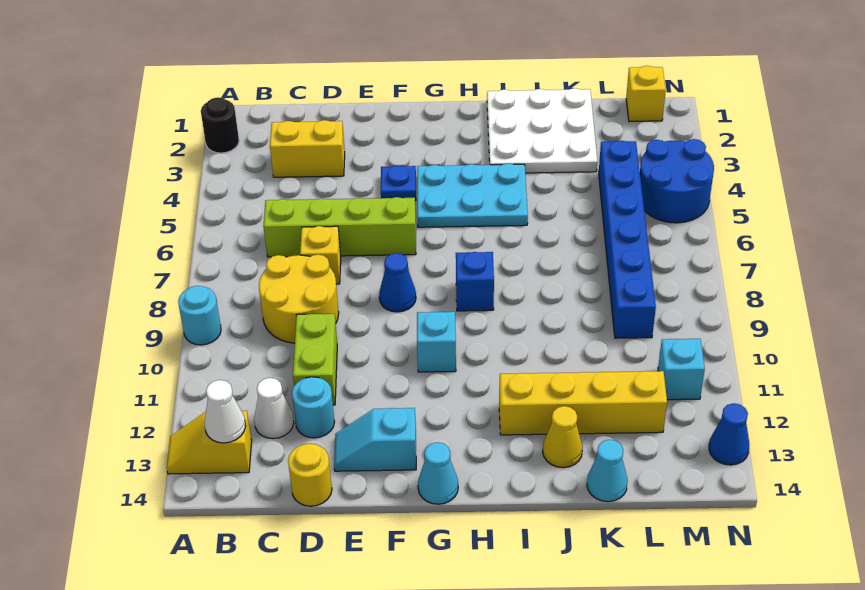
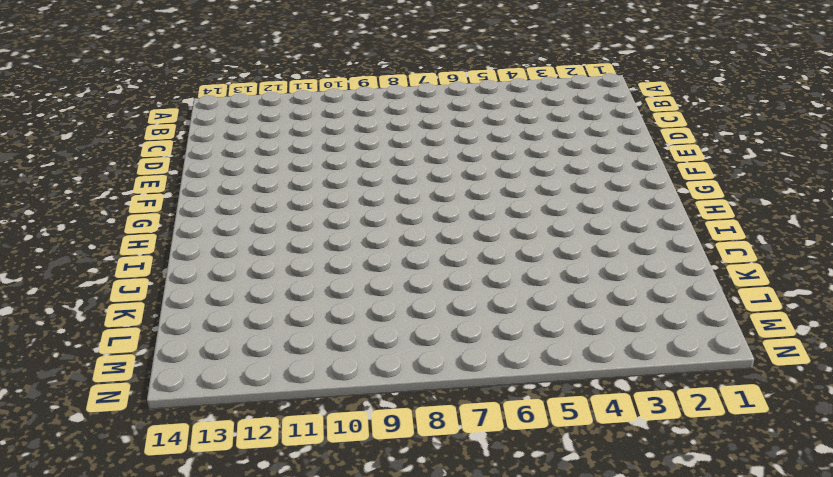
none -> black round brick A2 level 1
none -> cyan round brick A9 level 1
none -> yellow slope A13:B13 level 1 top B

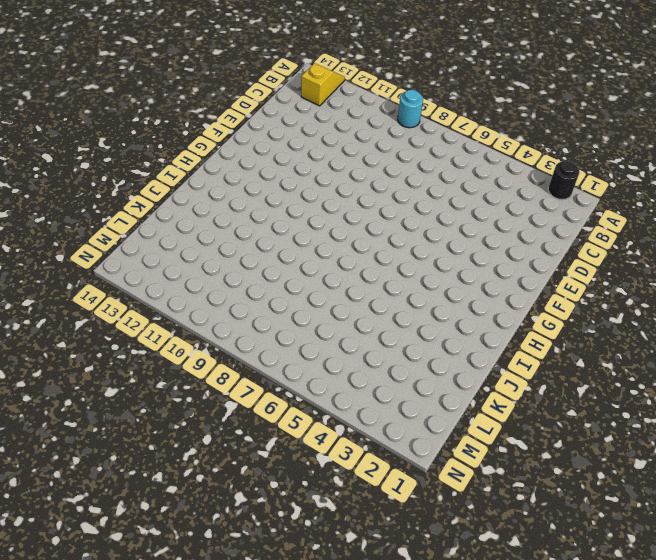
none -> yellow brick C3:D3 level 1
none -> lime brick C6:F6 level 1
none -> yellow round brick C8:D9 level 1

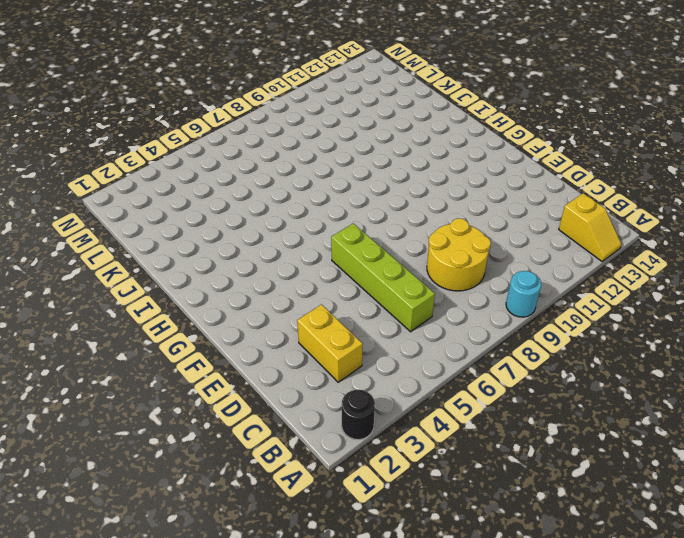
none -> white cone C12 level 1
none -> yellow brick D7 level 1
none -> lime brick D10:D11 level 1

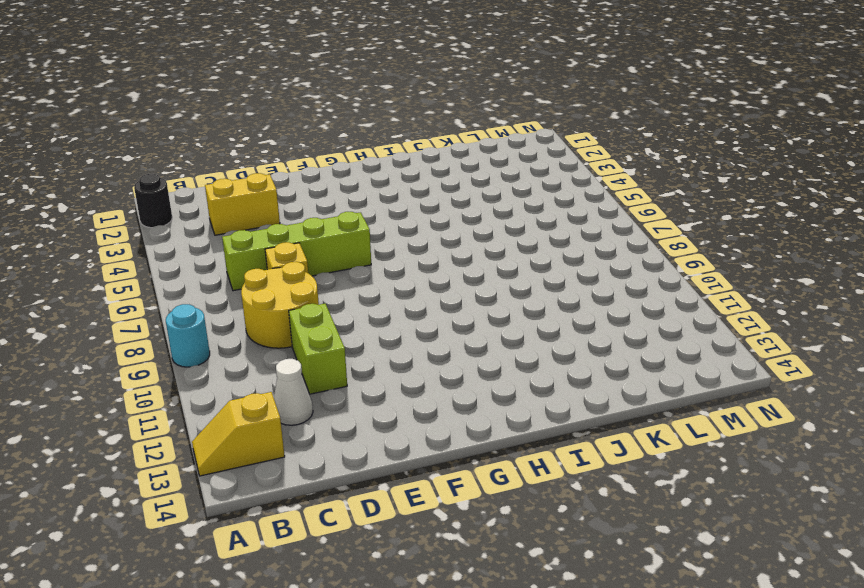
none -> cyan round brick D12 level 1
none -> yellow round brick D14 level 1
none -> cyan slope E13:F13 level 1 top F

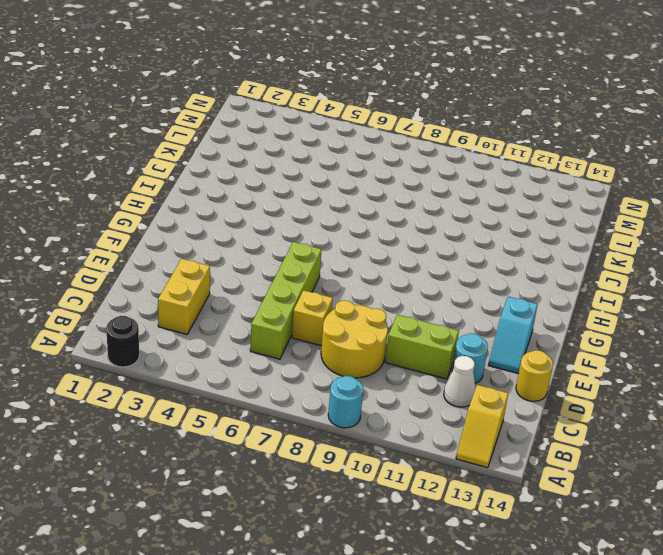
none -> blue plate F4 level 1
none -> blue cone F8 level 1
none -> cyan plate G4:I5 level 1

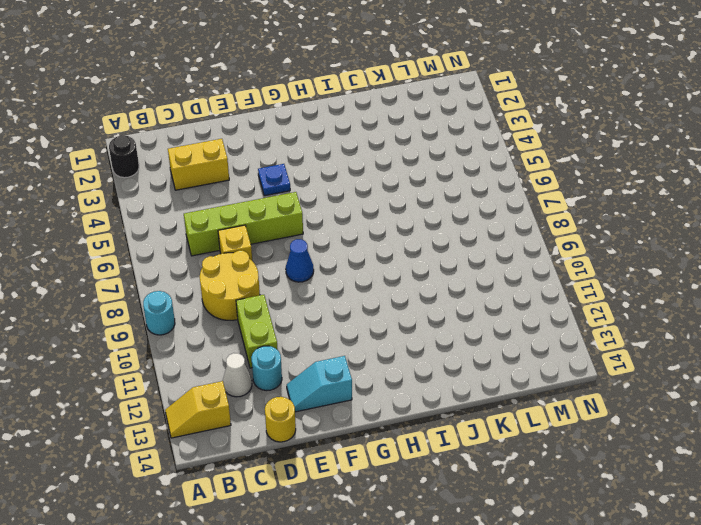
none -> cyan plate G4:I5 level 1
none -> cyan brick G10 level 1
none -> cyan cone G14 level 1

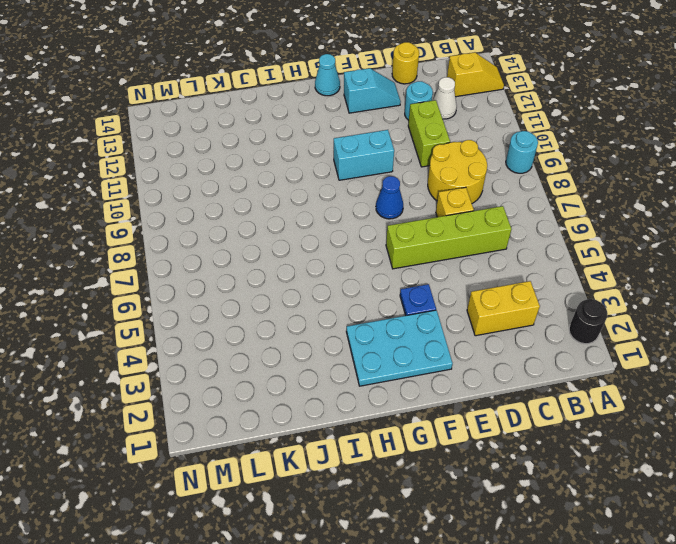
cyan plate F2:H3 level 1 -> cyan plate G4:I5 level 1
cyan brick F10:G10 level 1 -> cyan brick G10 level 1
none -> blue brick H8 level 1
none -> white plate I1:K3 level 1
none -> yellow brick I12:L12 level 1

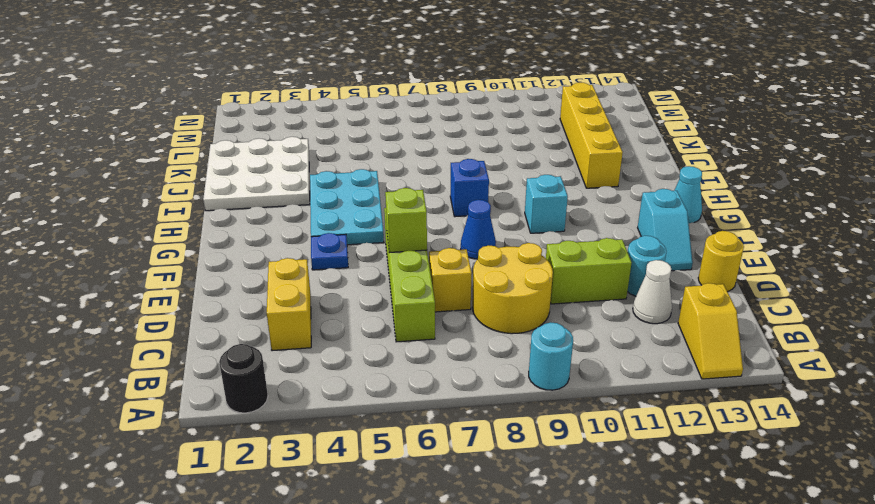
lime brick E6 level 2 -> none
none -> yellow cone J13 level 1
none -> cyan cone K14 level 1
none -> blue brick L4:L9 level 1

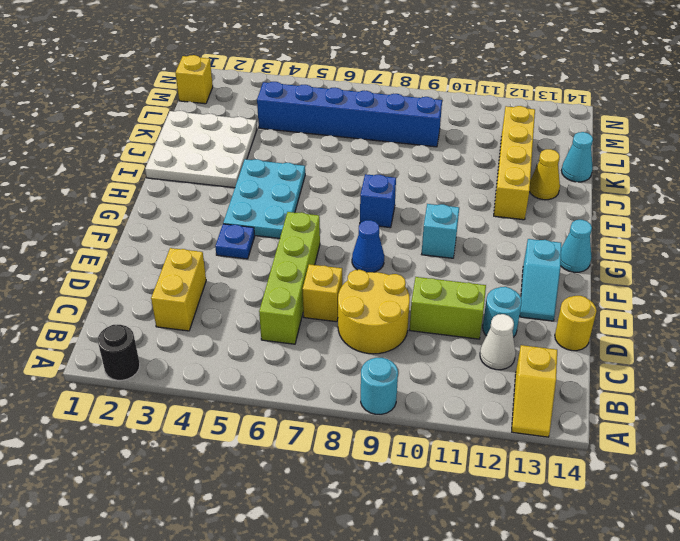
none -> blue round brick M4:N5 level 1
none -> cyan brick M11 level 1
none -> blue cone N13 level 1

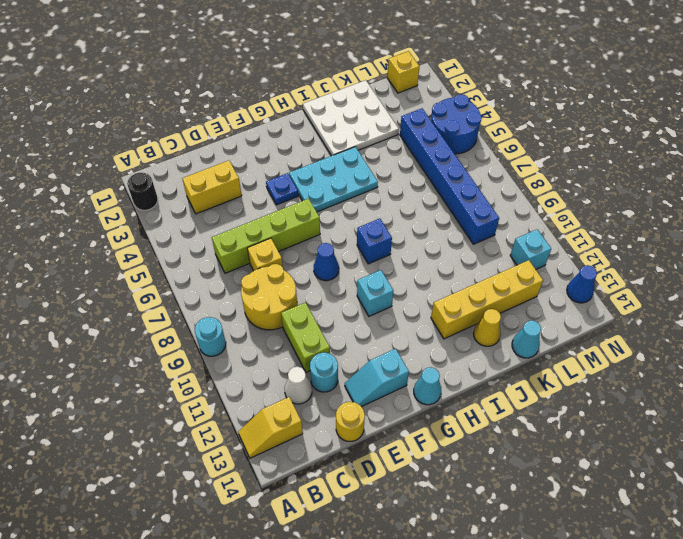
none -> white cone B13 level 2

